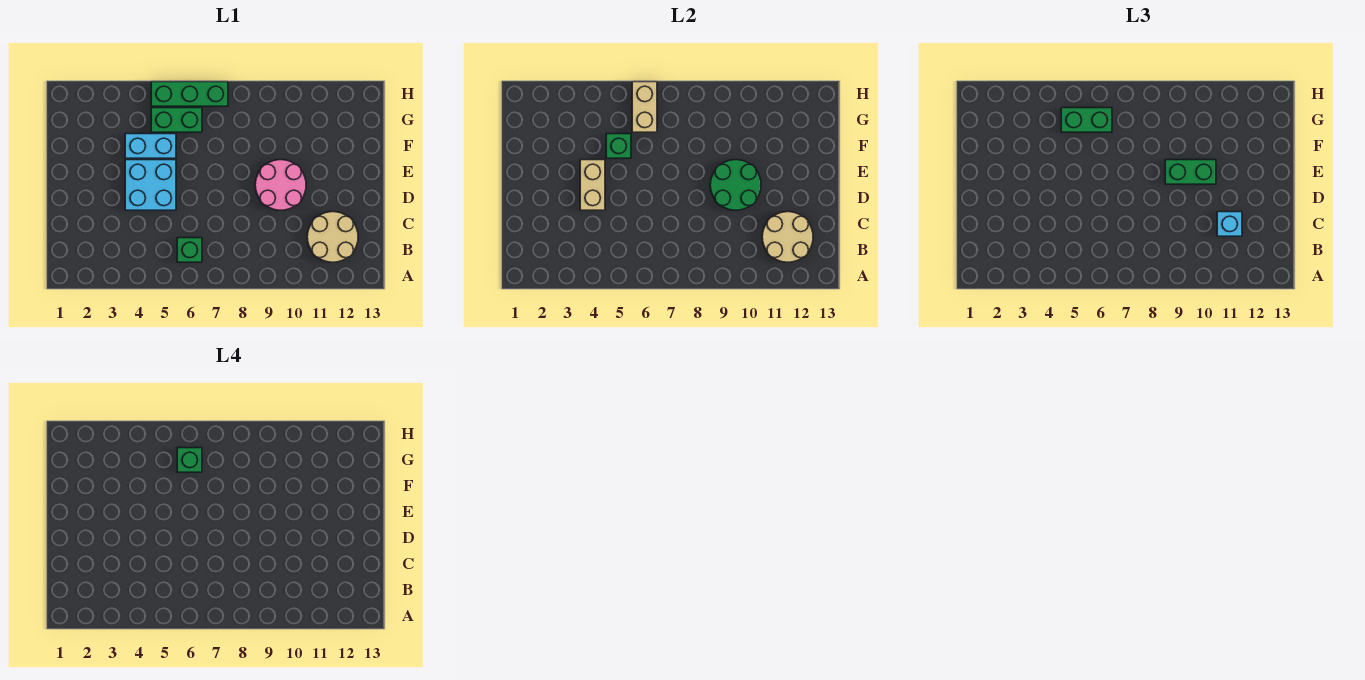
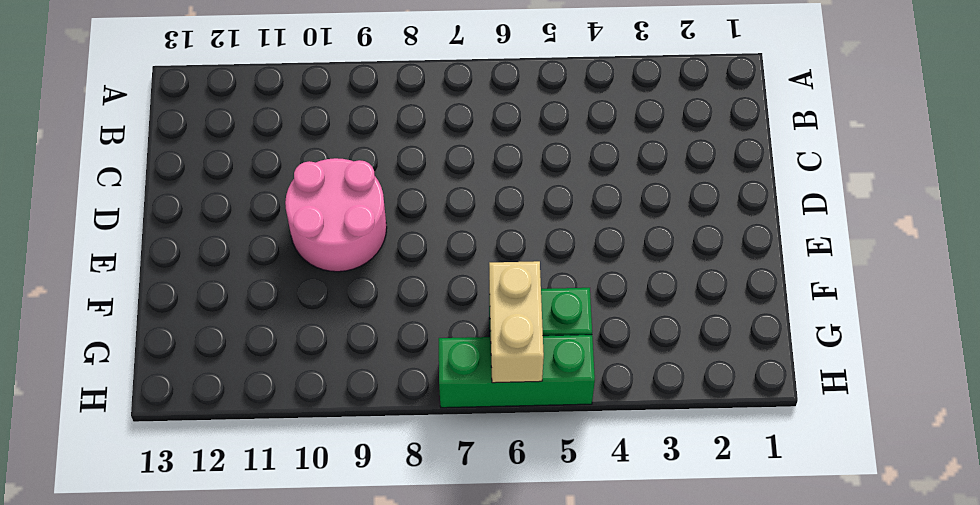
none -> green brick B6 level 1
none -> tan round brick B11:C12 level 1
none -> cyan brick D4:E5 level 1

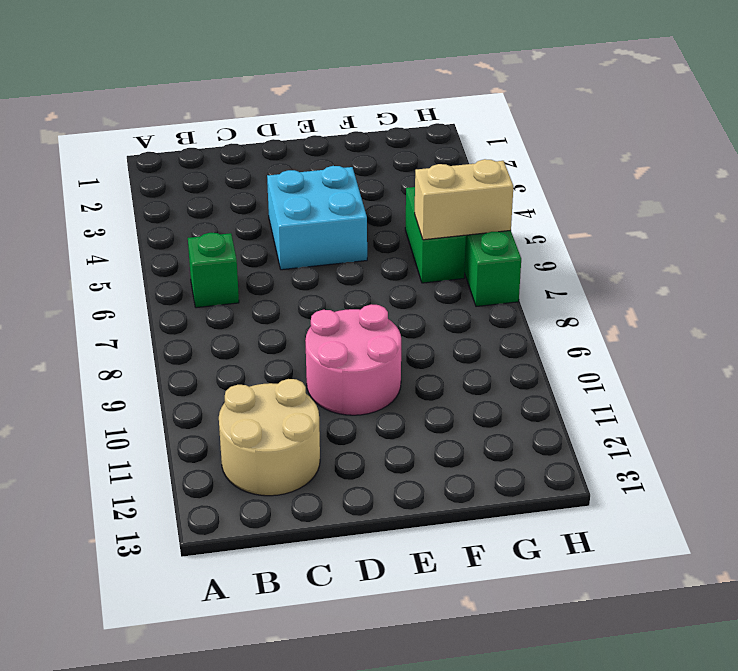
none -> cyan brick F4:F5 level 1
none -> tan round brick B11:C12 level 2
none -> tan brick D4:E4 level 2

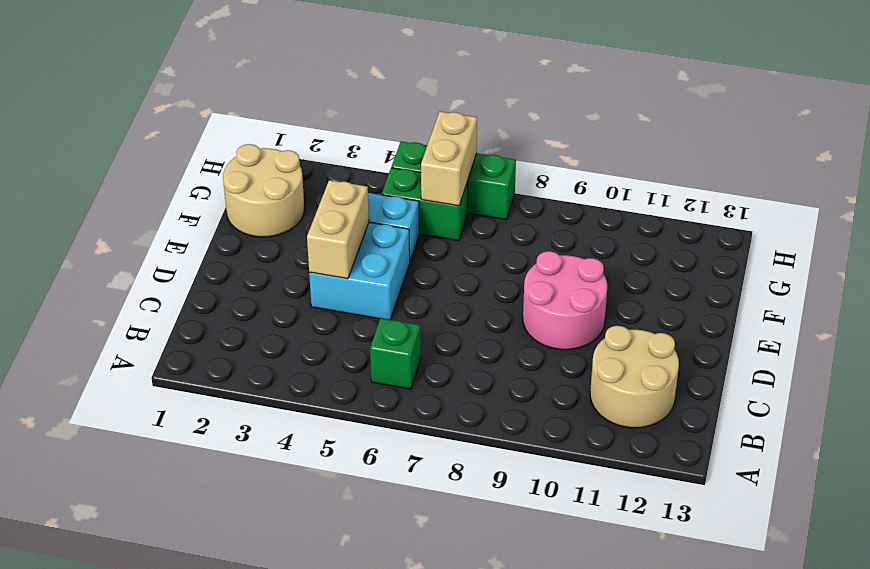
tan round brick F1:G2 level 1 -> tan round brick B11:C12 level 2
none -> green round brick D9:E10 level 2
none -> green brick F5 level 2
none -> cyan brick C11 level 3

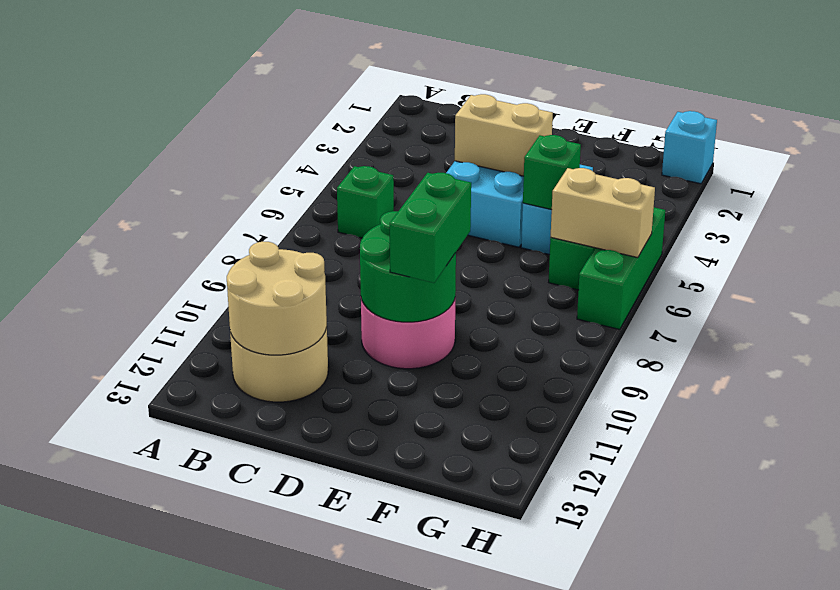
cyan brick H1 level 1 -> cyan brick C11 level 3
none -> green brick G5:G6 level 3
none -> green brick G6 level 4

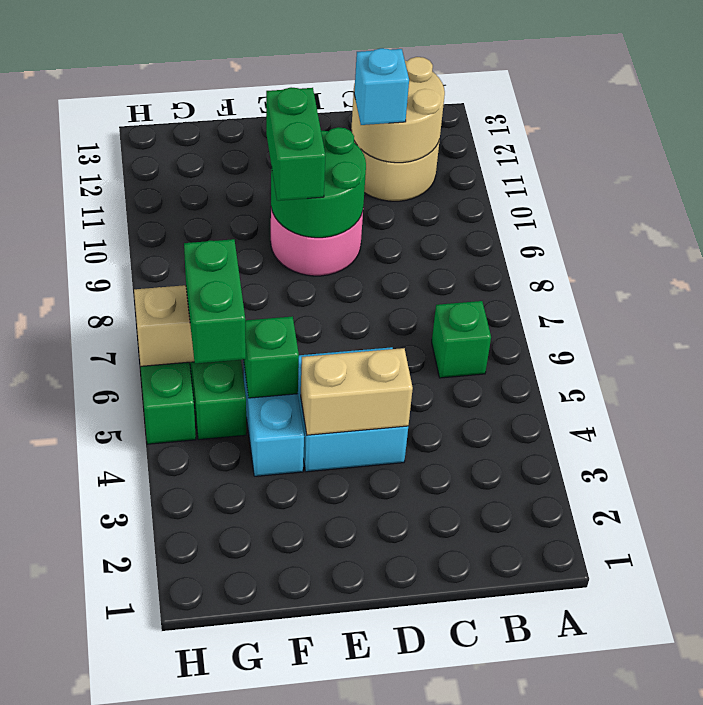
none -> green brick G6 level 4

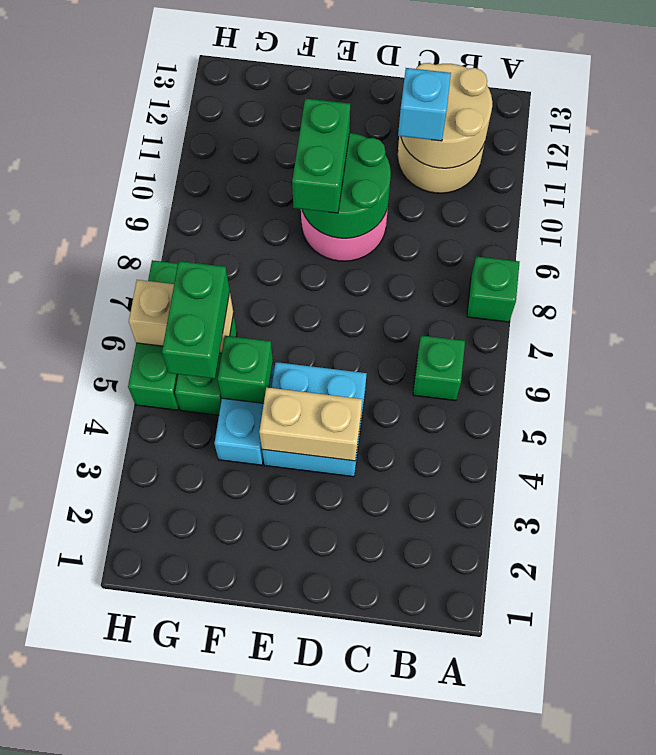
green brick A8 level 1 -> green brick G6 level 4

